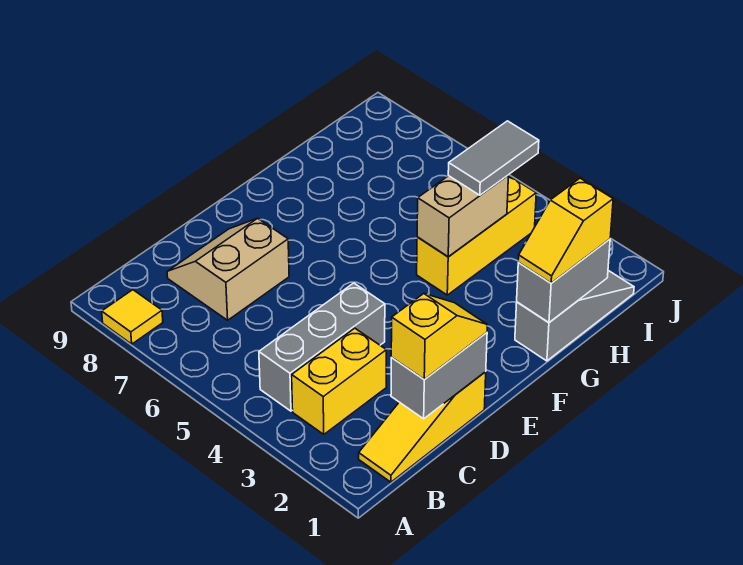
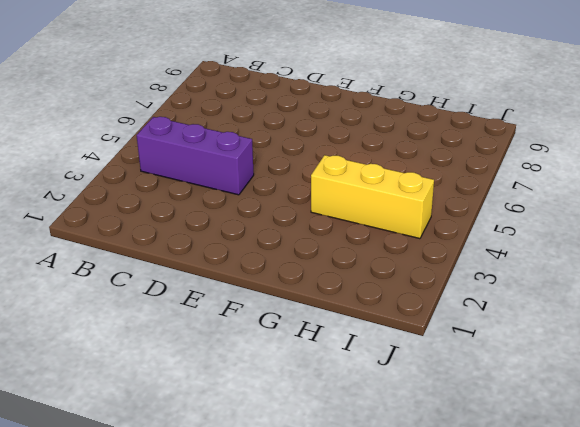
purple brick B4:D4 level 1 -> grey brick B4:D4 level 1
none -> yellow tile A8 level 1
none -> yellow slope B1:D1 level 1 top D
none -> yellow brick B3:C3 level 1

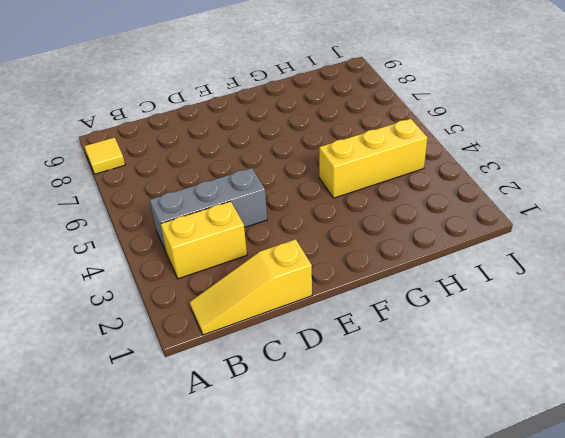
none -> tan slope C7:D8 level 1 top 7
none -> grey slope G1:I1 level 1 top G
none -> grey brick C1:D1 level 2

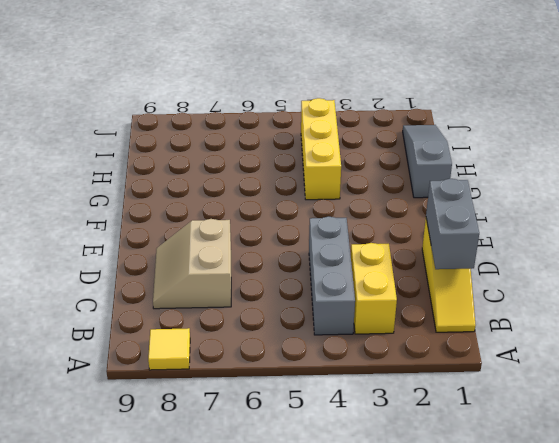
none -> grey brick G1:H1 level 2
none -> tan brick G4:H4 level 2
none -> yellow slope C1:D1 level 3 top C

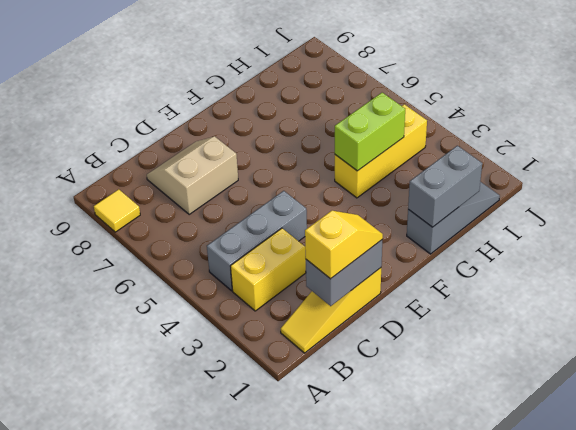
lime brick G4:H4 level 2 -> tan brick G4:H4 level 2
none -> yellow slope G1:H1 level 3 top H
none -> grey tile H4:I4 level 3

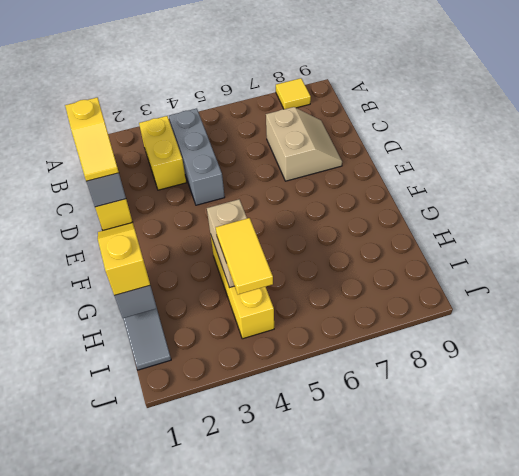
yellow tile H4:I4 level 3 -> grey tile H4:I4 level 3

